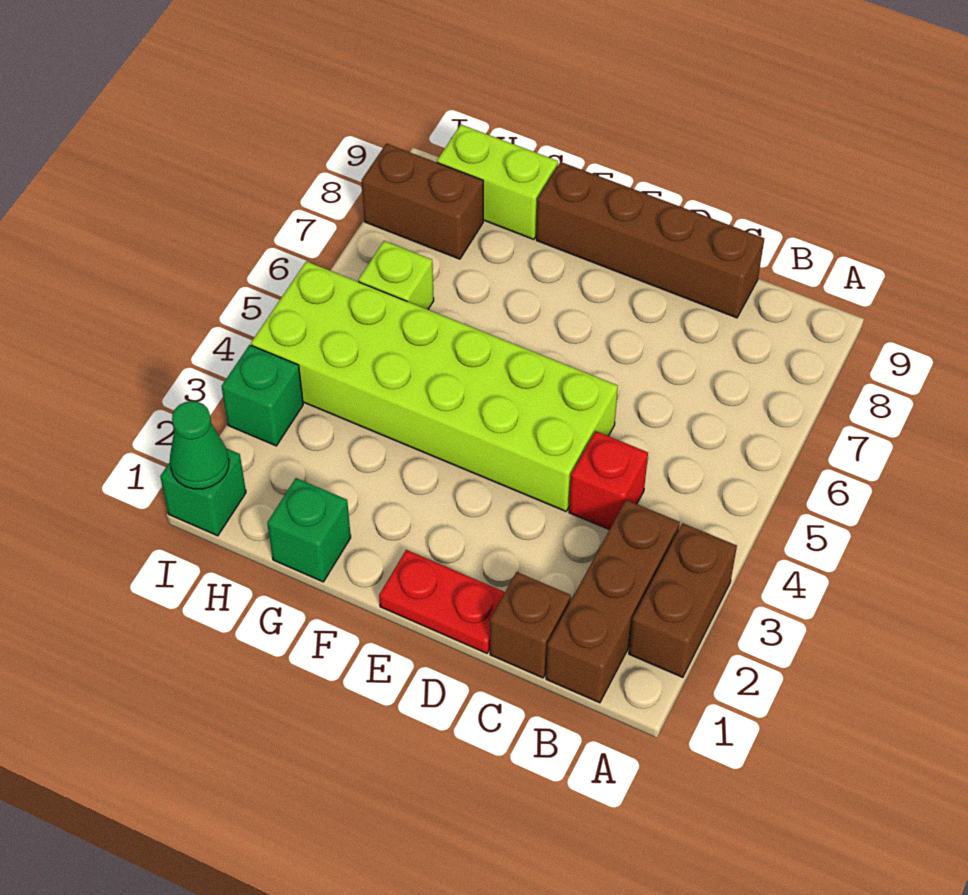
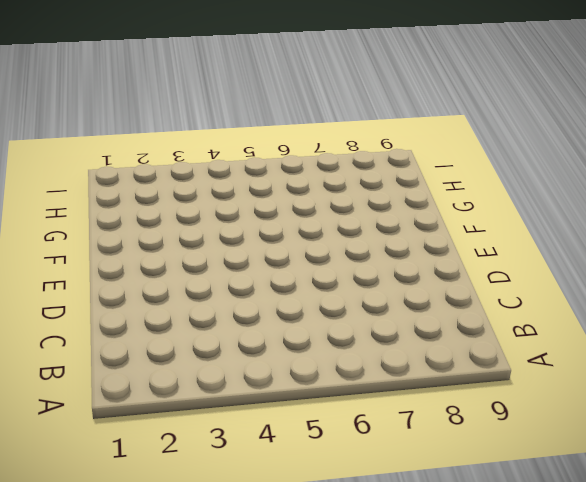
none -> brown brick A2:A3 level 1
none -> brown brick B1:B3 level 1
none -> brown brick C1 level 1

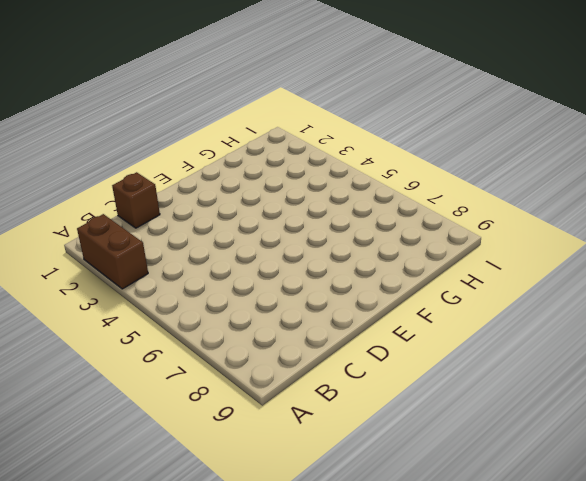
none -> brown brick B1:B3 level 1
none -> red brick C4 level 1
none -> brown brick C9:F9 level 1

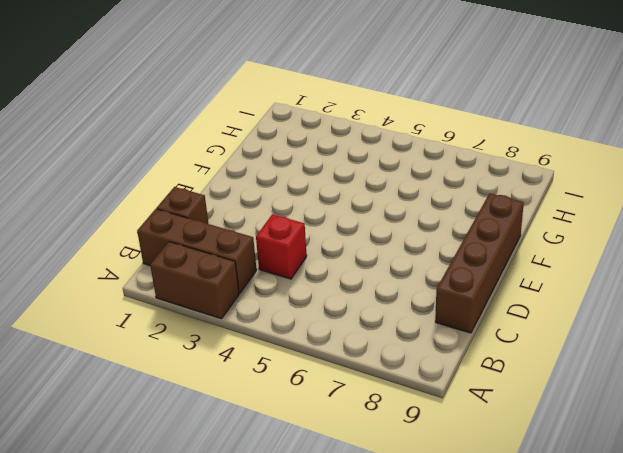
none -> red plate D1:E1 level 1
none -> lime brick D4:I5 level 1
none -> green brick G1 level 1

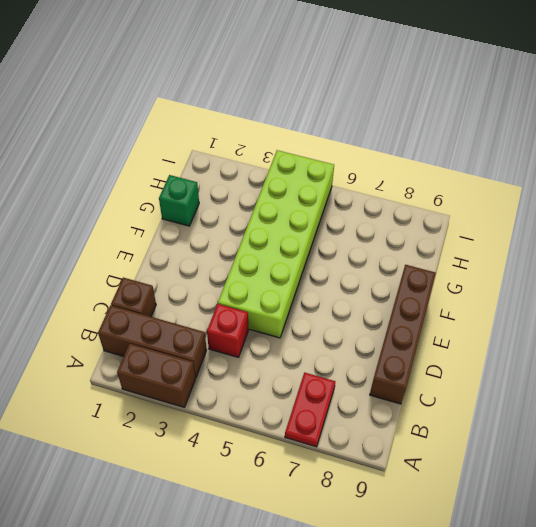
red plate A7:B7 level 1 -> red plate D1:E1 level 1
none -> lime brick G9:H9 level 1
none -> lime brick H6 level 1
none -> brown brick H8:I8 level 1

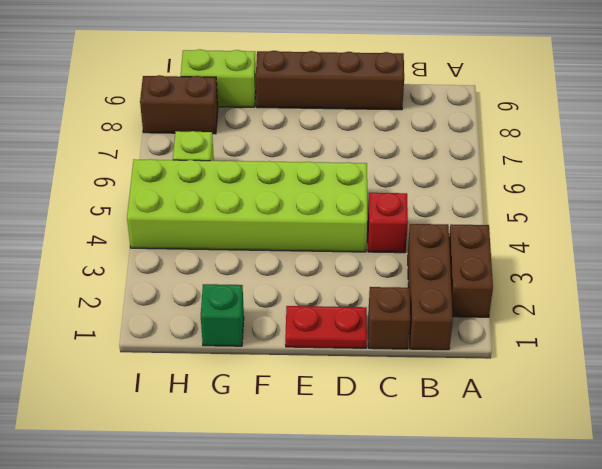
none -> green brick I1 level 1
none -> green brick I3 level 1
none -> green cone I1 level 2

